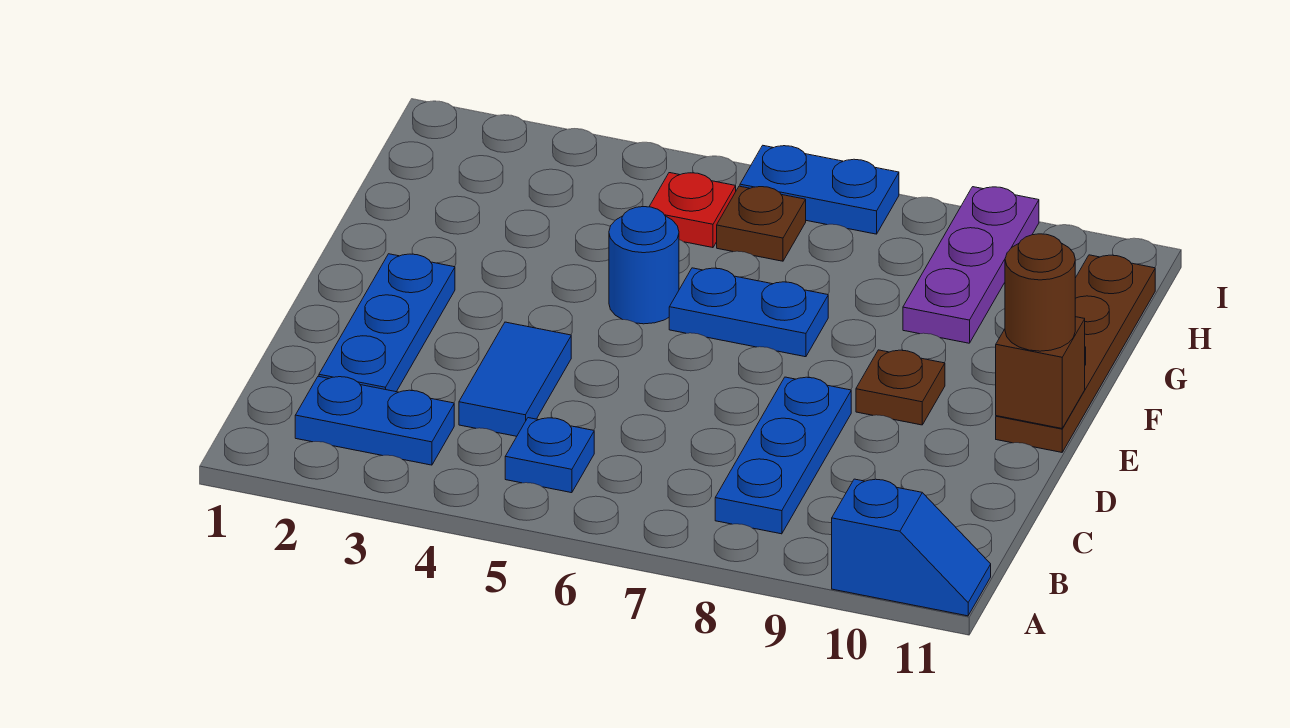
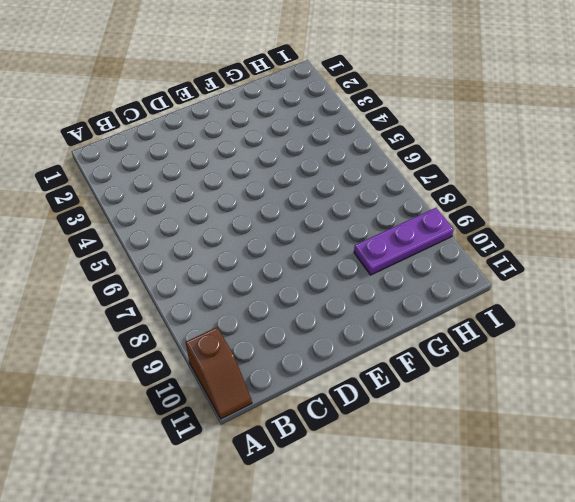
brown slope A10:A11 level 1 top 10 -> blue slope A10:A11 level 1 top 10
none -> blue plate B2:B3 level 1
none -> blue plate B5 level 1
none -> blue plate B8:D8 level 1

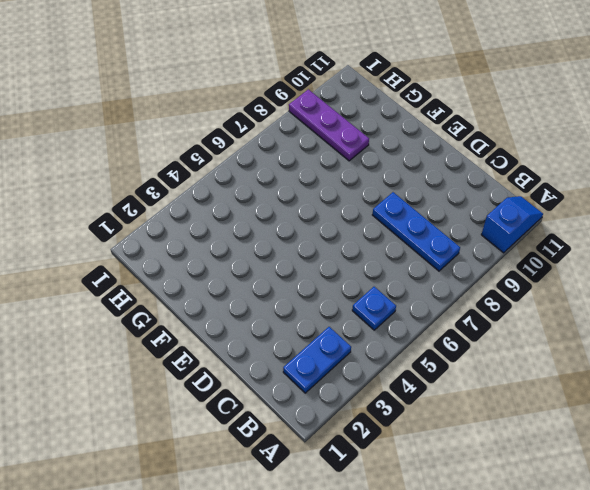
none -> blue plate C2:E2 level 1
none -> blue tile C4:D4 level 1
none -> brown plate E9 level 1

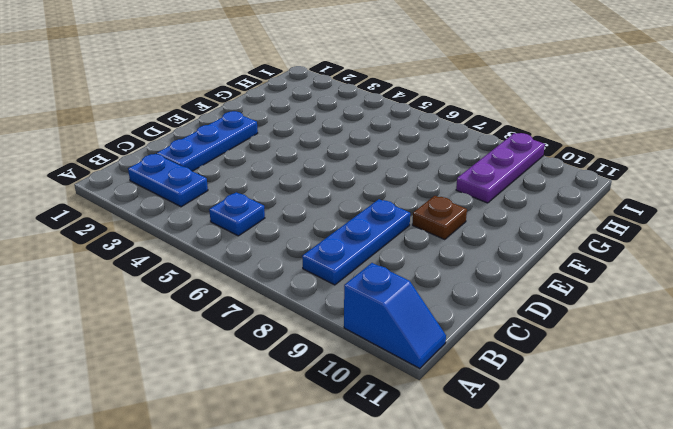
none -> blue tile C4:D4 level 1
none -> brown plate E11:H11 level 1
none -> blue round brick F5 level 1

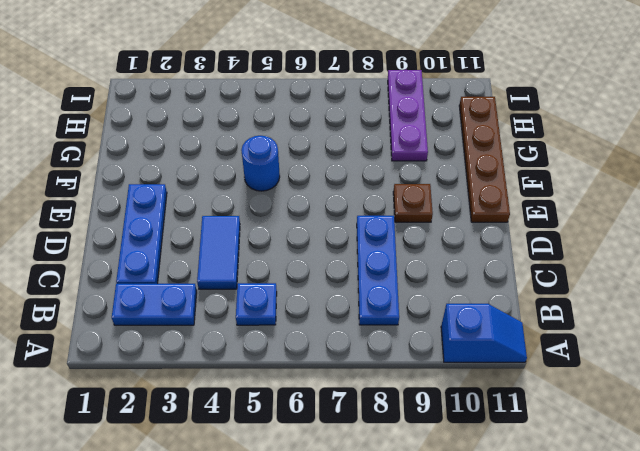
none -> blue plate F6:F7 level 1
none -> red plate H5 level 1
none -> brown plate H6 level 1

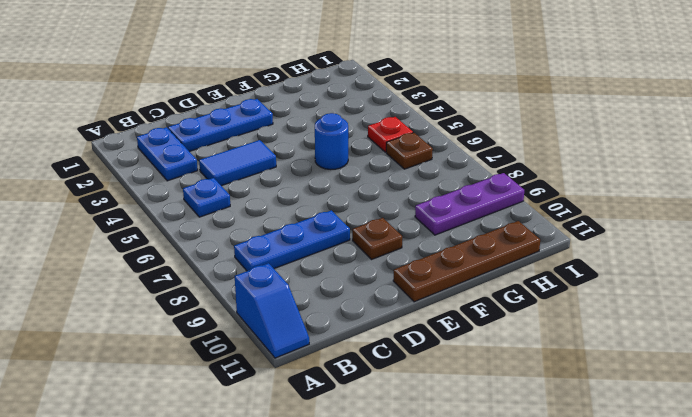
none -> blue plate F6:F7 level 1
none -> blue plate I6:I7 level 1
none -> brown brick E11 level 2

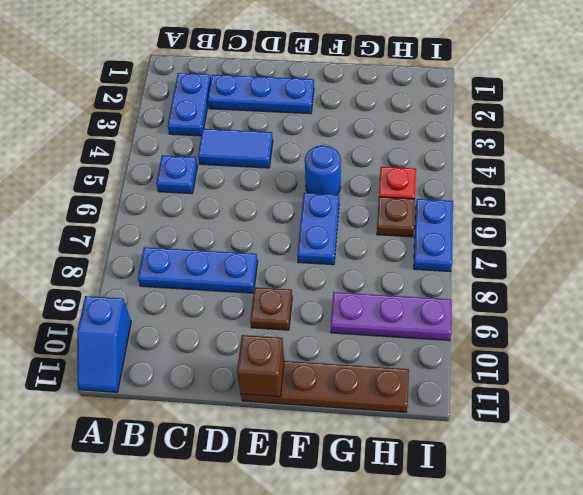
none -> brown round brick E11 level 3

